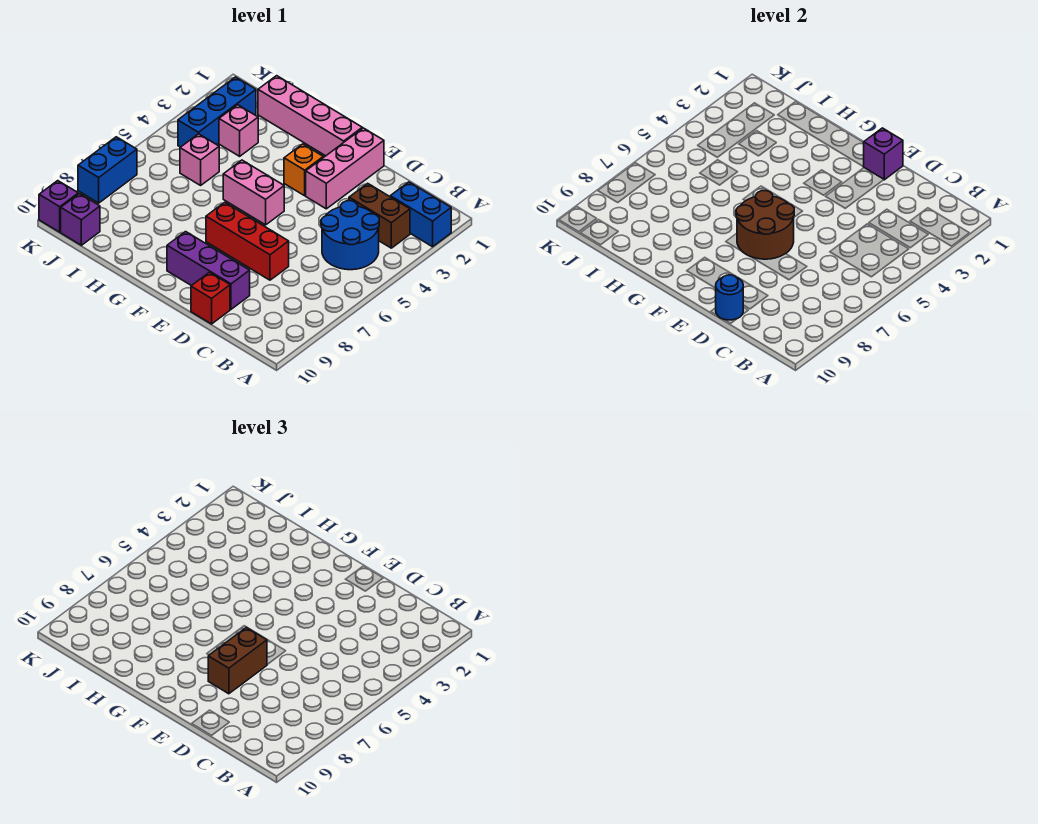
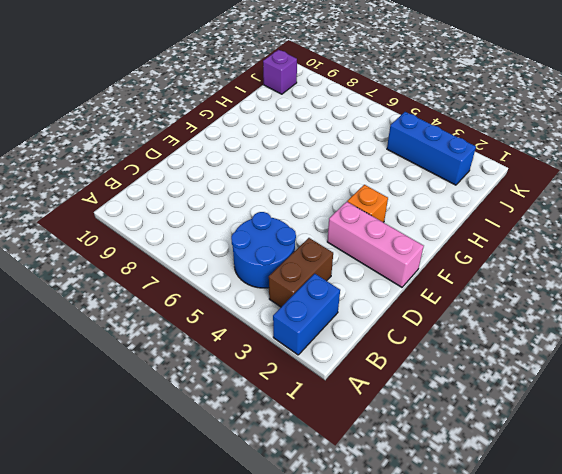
none -> red brick D7:F7 level 1
none -> purple brick D9:F9 level 1
none -> red brick D10 level 1

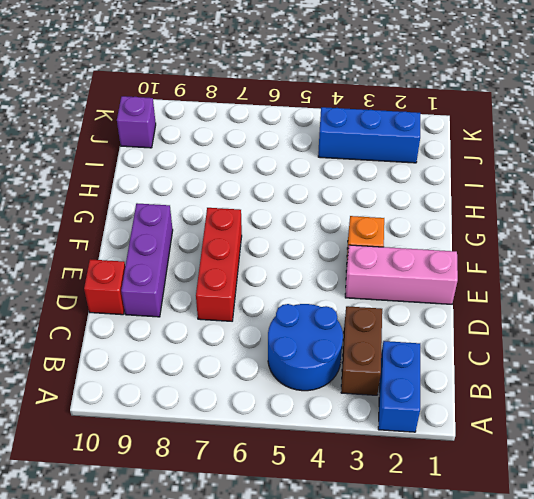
none -> pink brick F1:I1 level 1
none -> pink brick F5:G5 level 1
none -> pink brick I3 level 1

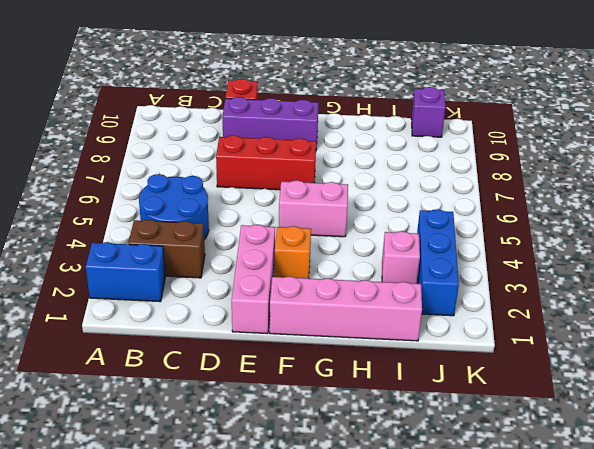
none -> pink brick I5 level 1
none -> blue brick K7:K8 level 1
none -> purple brick K10 level 1

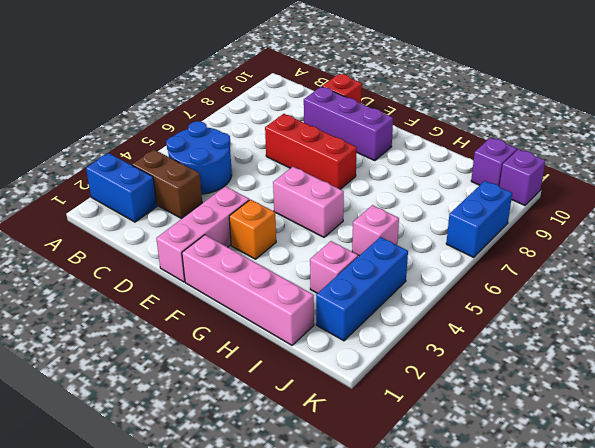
none -> blue round brick D10 level 2
none -> purple brick E1 level 2
none -> brown round brick E6:F7 level 2

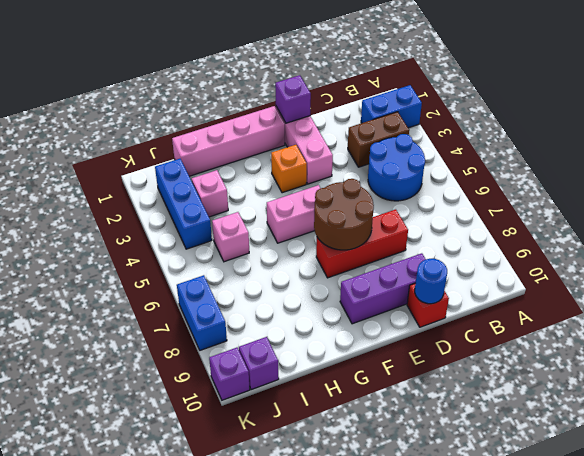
none -> brown brick E7:E8 level 3

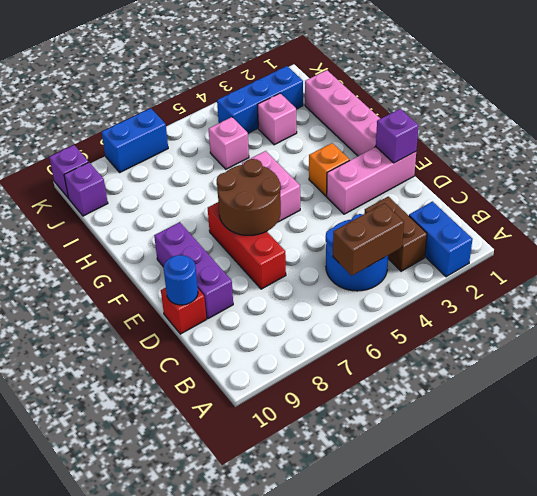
brown brick B4:B5 level 2 -> brown brick E7:E8 level 3

